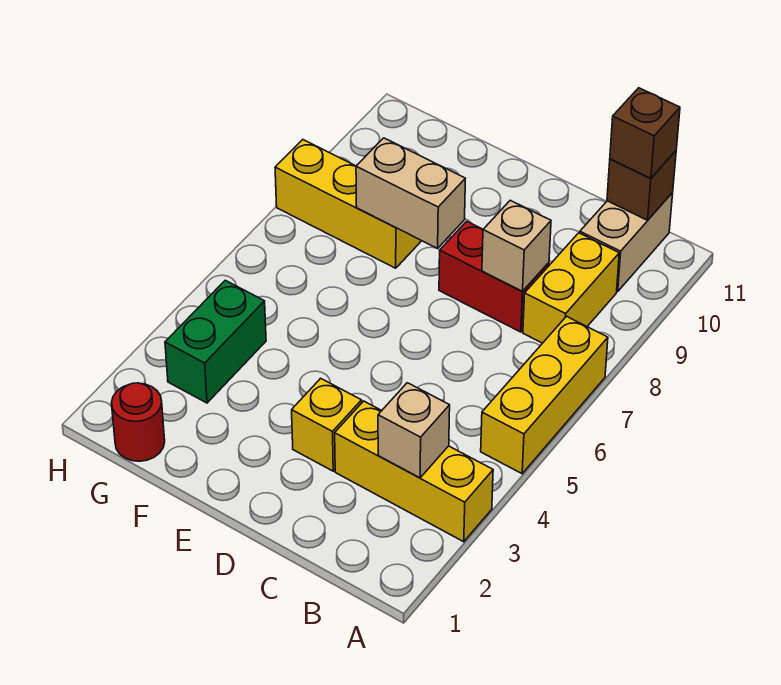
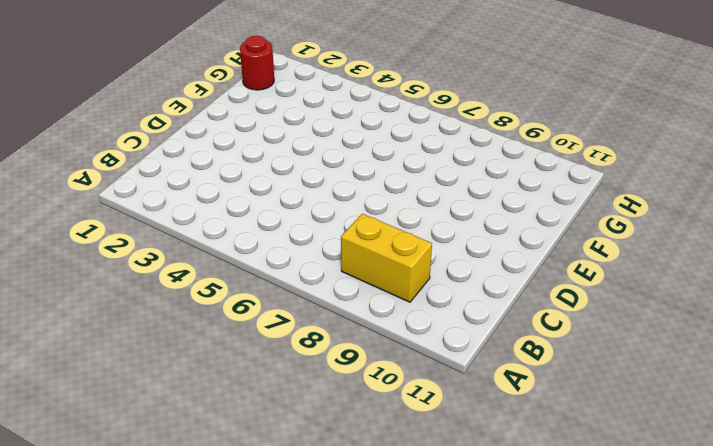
none -> yellow brick A3:C3 level 1
none -> yellow brick A5:A7 level 1
none -> tan brick B10:B11 level 1

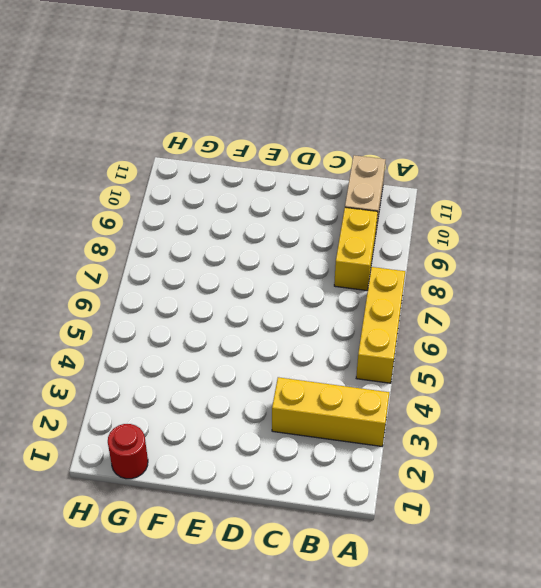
none -> red brick C8:D8 level 1
none -> yellow brick D3 level 1
none -> yellow brick F8:H8 level 1

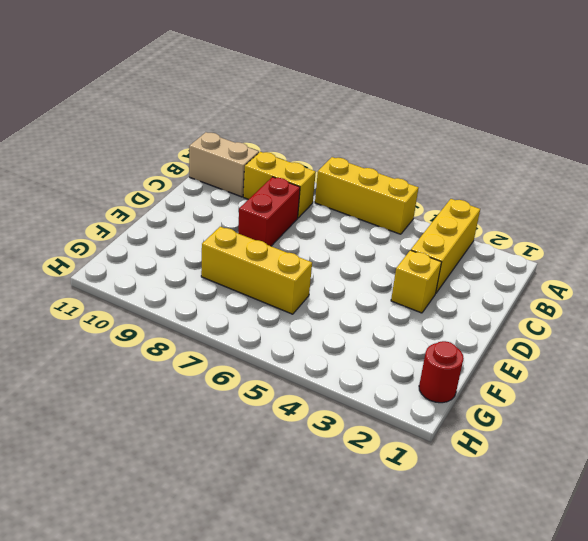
yellow brick F6:F8 level 1 -> yellow brick F8:H8 level 1
none -> green brick G3:G4 level 1
none -> tan brick B3 level 2
none -> brown brick B11 level 2

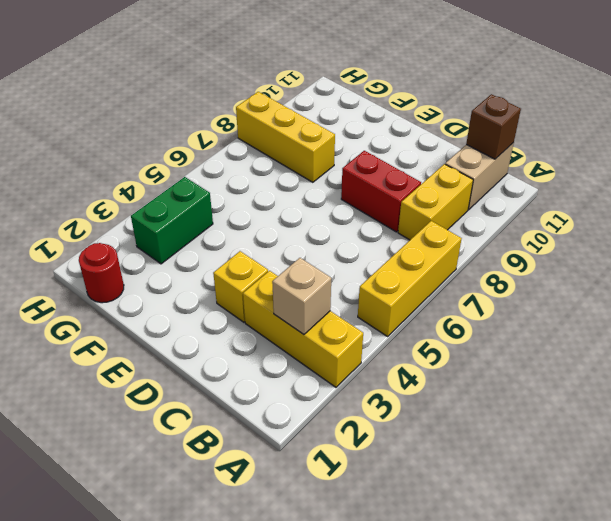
none -> tan brick C8 level 2
none -> tan brick E8:F8 level 2
none -> brown brick B11 level 3

